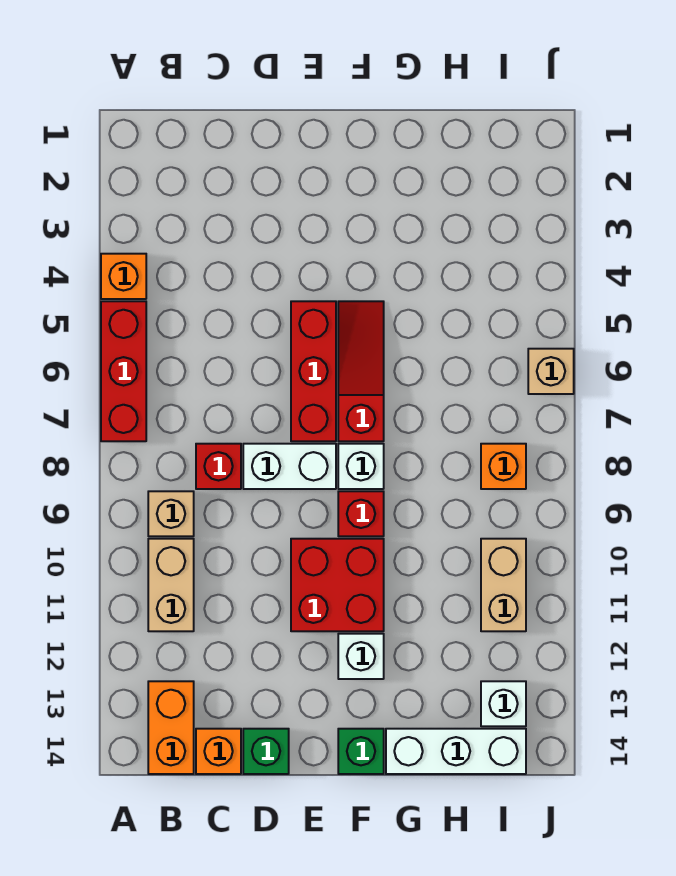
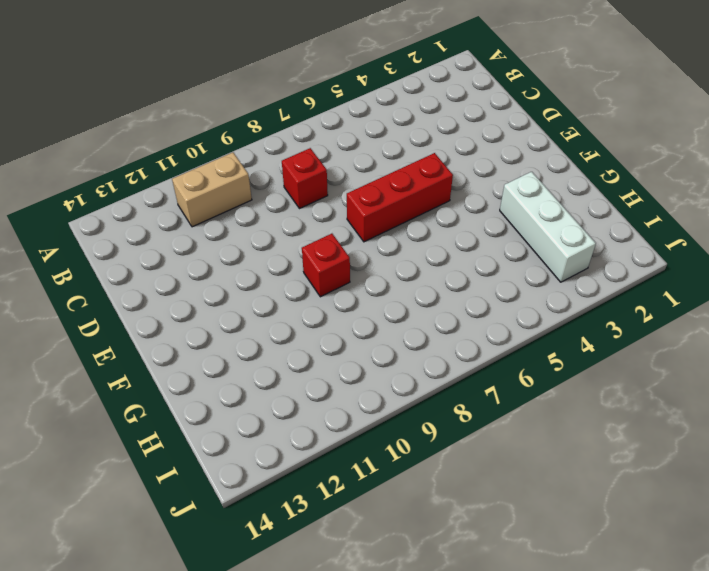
white brick G3:I3 level 1 -> white brick G14:I14 level 1
none -> orange brick A4 level 1
none -> red brick A5:A7 level 1
none -> tan brick B9 level 1

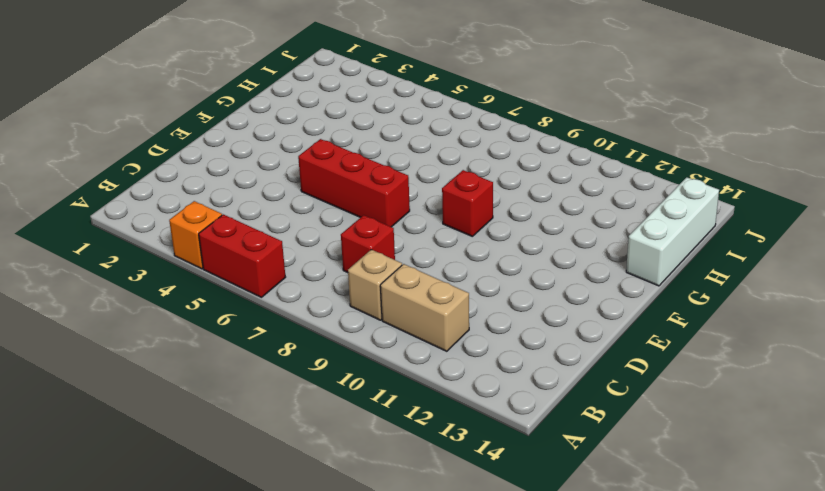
red brick A5:A6 level 1 -> red brick A5:A7 level 1
none -> orange brick B13:B14 level 1
none -> orange brick C14 level 1
none -> white brick D8:E8 level 1

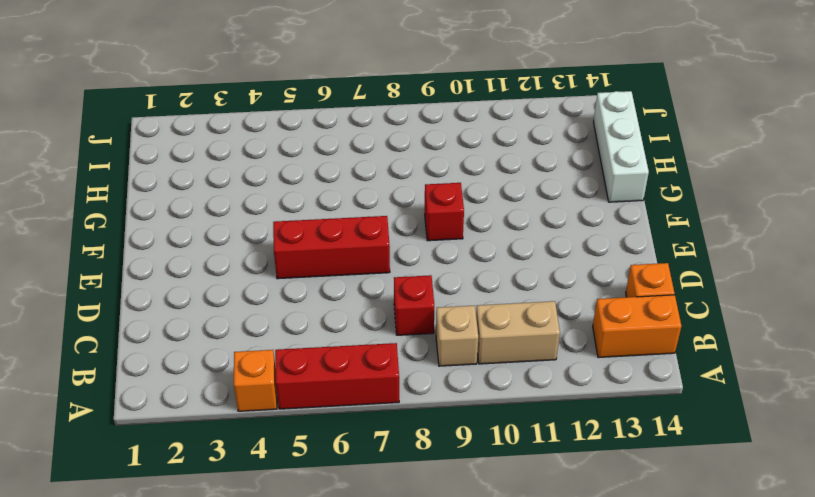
none -> white brick D8:E8 level 1
none -> green brick D14 level 1
none -> red brick E10:F11 level 1

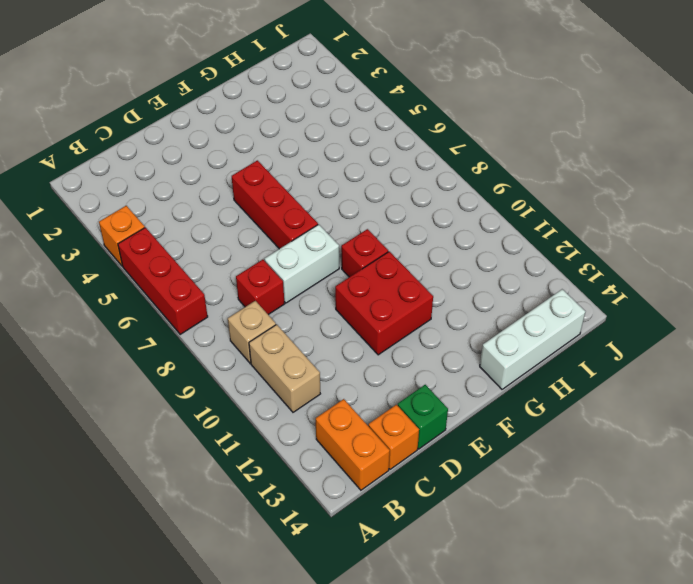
none -> red slope F5:F7 level 1 top 7
none -> white brick F8 level 1
none -> white brick F12 level 1

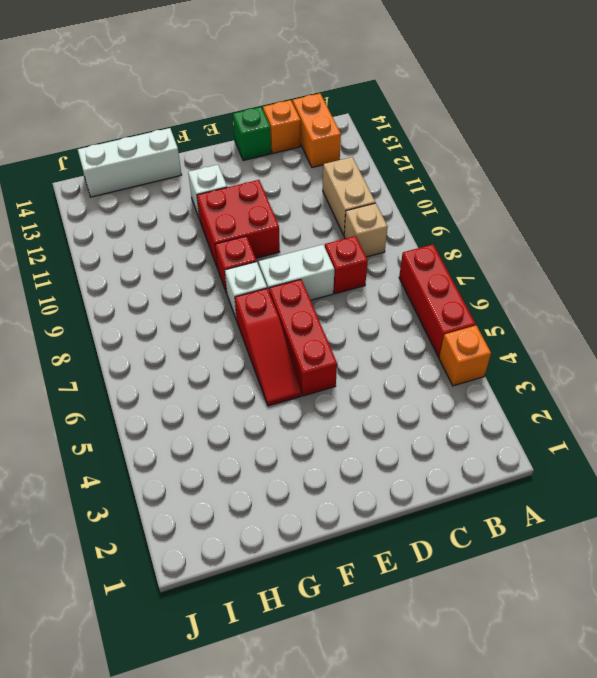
none -> green brick F14 level 1
none -> orange brick I8 level 1
none -> tan brick I10:I11 level 1

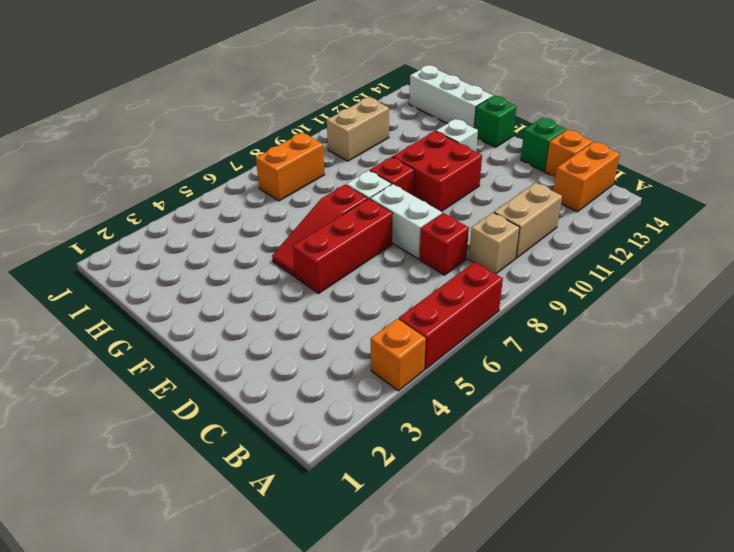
orange brick I7:I8 level 1 -> orange brick I8 level 1
none -> white brick I13 level 1
none -> tan brick J6 level 1

